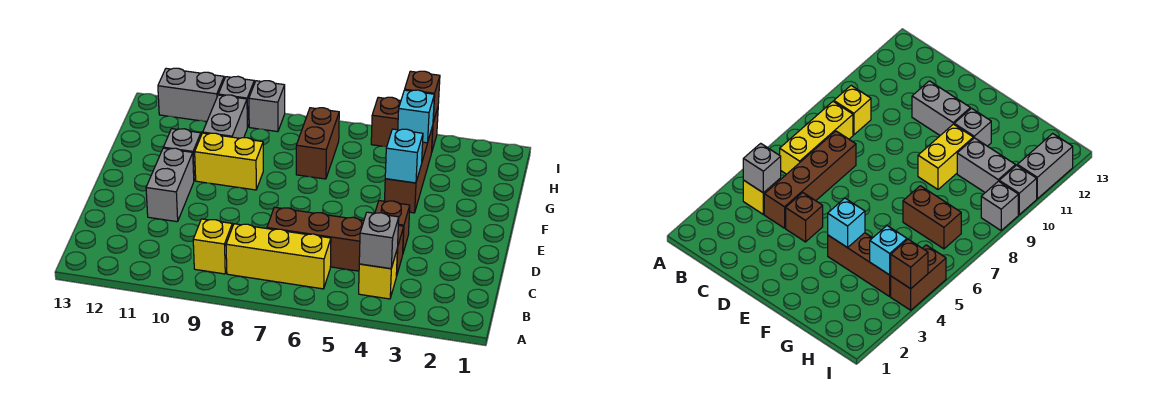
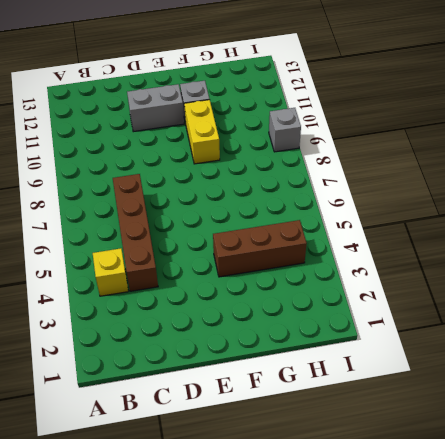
none -> yellow brick B6:B8 level 1
none -> yellow brick B9 level 1
none -> brown brick D4 level 1

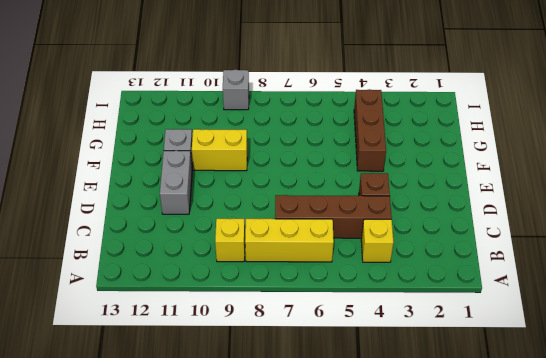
none -> brown brick G7:H7 level 1
none -> grey brick G10:H10 level 1
none -> brown brick I4:I5 level 1

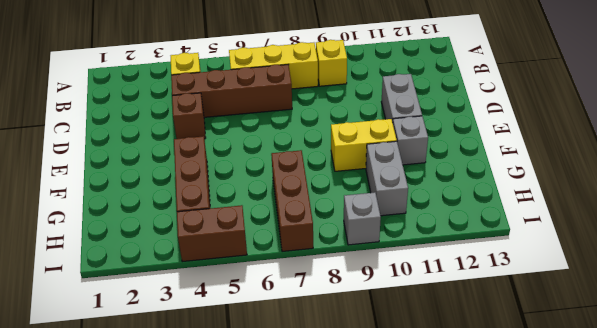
brown brick G7:I7 level 1 -> brown brick G7:H7 level 1
none -> grey brick I10 level 1
none -> grey brick I11:I12 level 1
none -> grey brick B4 level 2

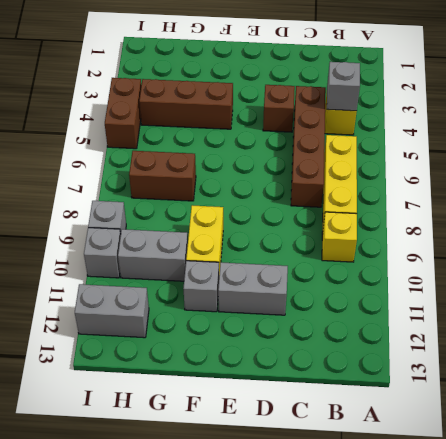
grey brick H12:I12 level 1 -> grey brick I11:I12 level 1
none -> cyan brick F4 level 2
none -> cyan brick H4 level 2
none -> brown brick I4 level 2

